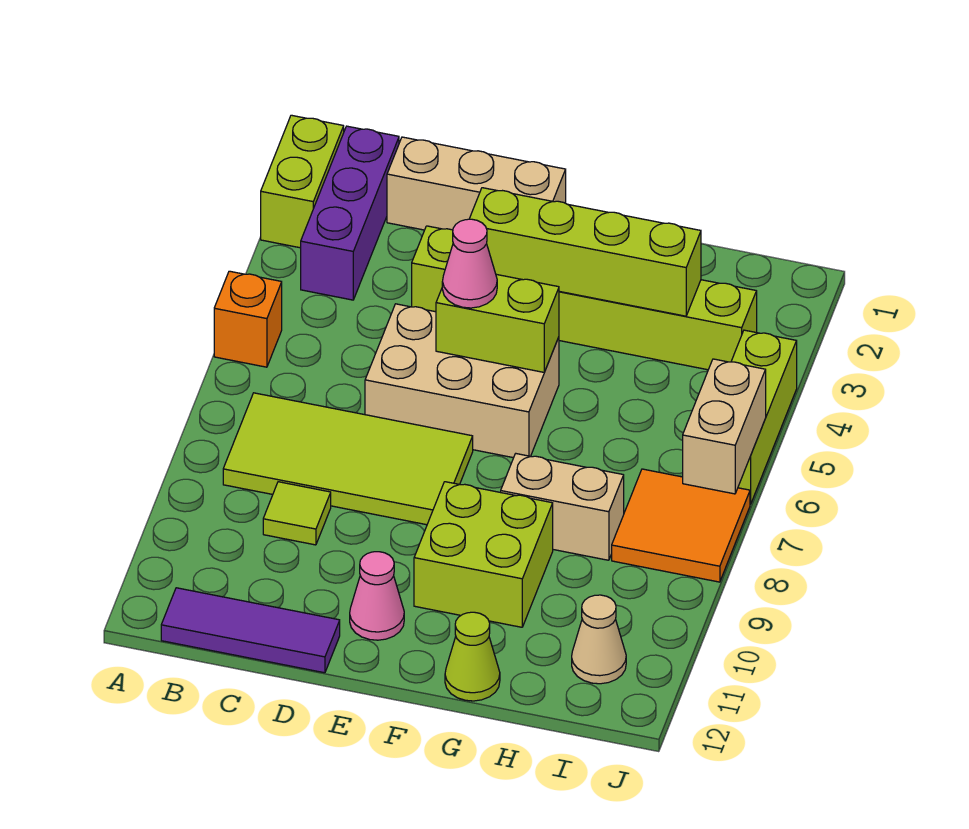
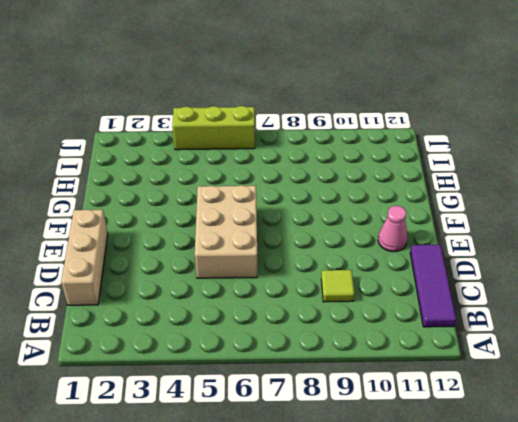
none -> lime brick A1:A2 level 1
none -> orange brick A5 level 1
none -> purple brick B1:B3 level 1

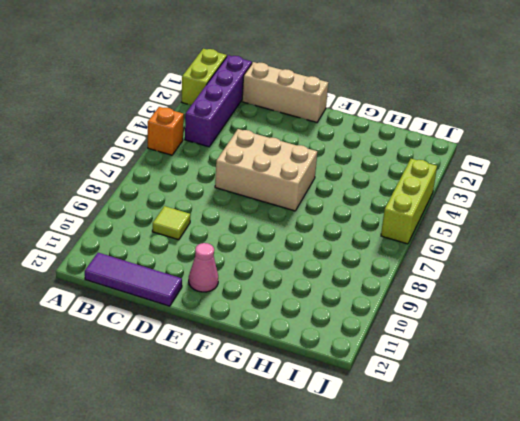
purple brick B1:B4 level 1 -> purple brick B1:B3 level 1
none -> lime tile B7:E8 level 1
none -> lime brick D3:I3 level 1
none -> lime brick F9:G10 level 1

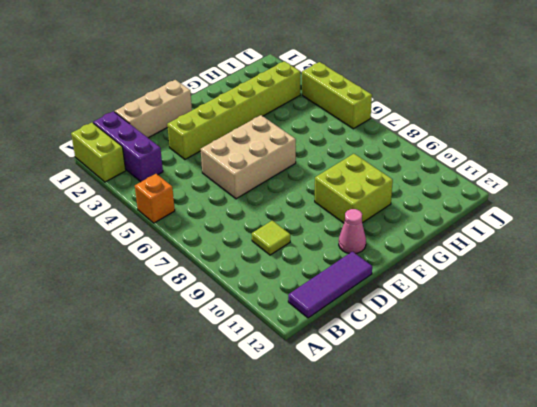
none -> lime tile B7:E8 level 1
none -> tan brick G8:H8 level 1
none -> lime cone G12 level 1

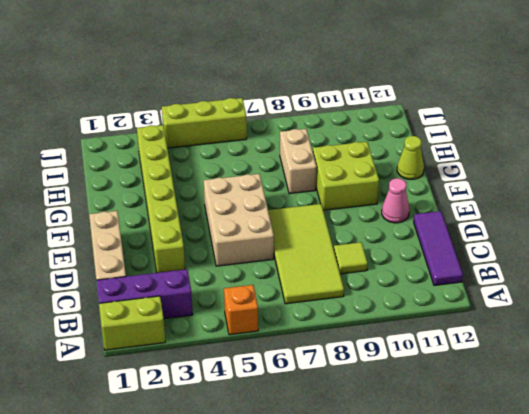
none -> orange tile I7:J8 level 1
none -> tan cone I11 level 1
none -> lime brick E3:H3 level 2

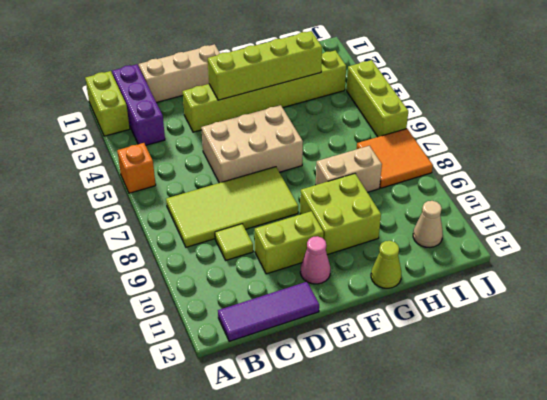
lime brick D10:E10 level 1 -> lime brick E5:F5 level 2
none -> tan brick J6:J7 level 2
none -> pink cone E5 level 3

